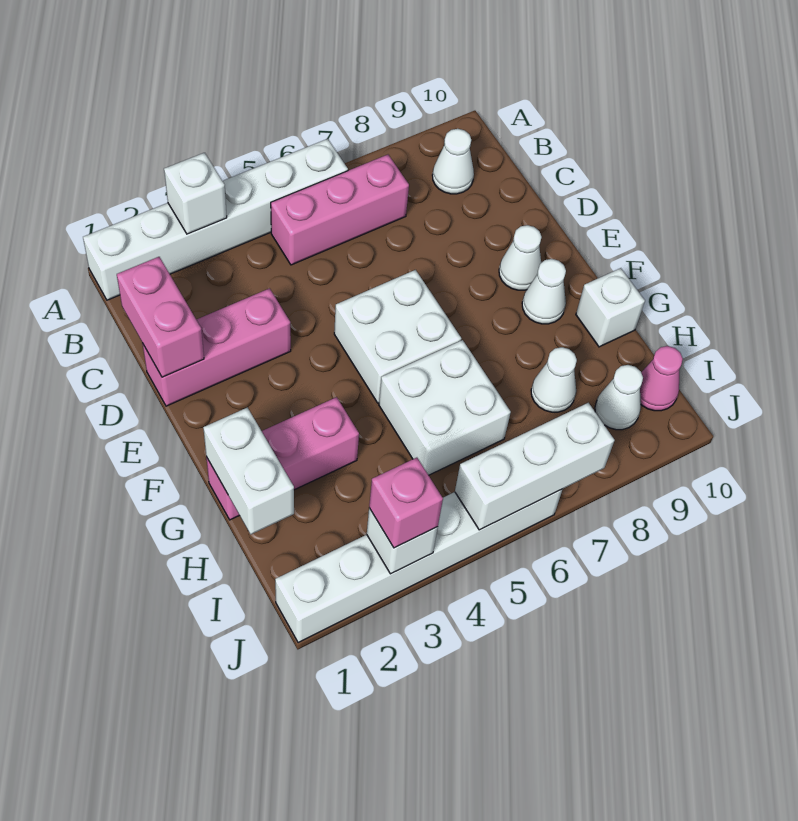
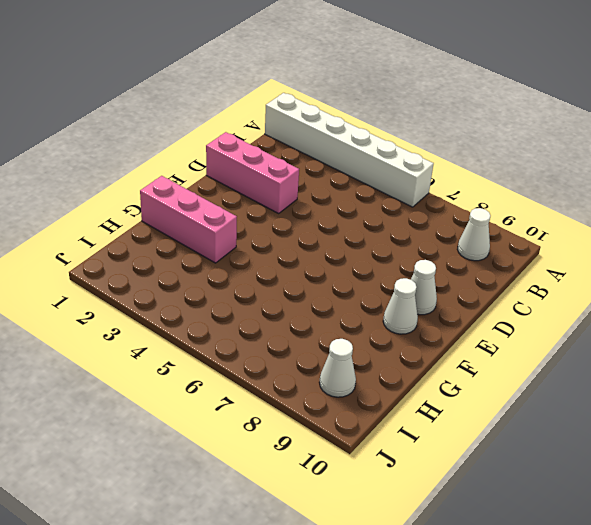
none -> pink brick B5:B7 level 1
none -> white brick E5:F6 level 1
none -> white brick G5:H6 level 1

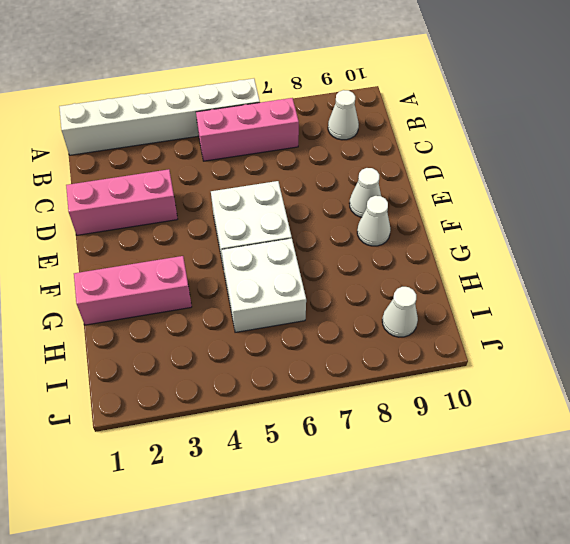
none -> white brick G10 level 1
none -> white cone H8 level 1
none -> pink cone I10 level 1

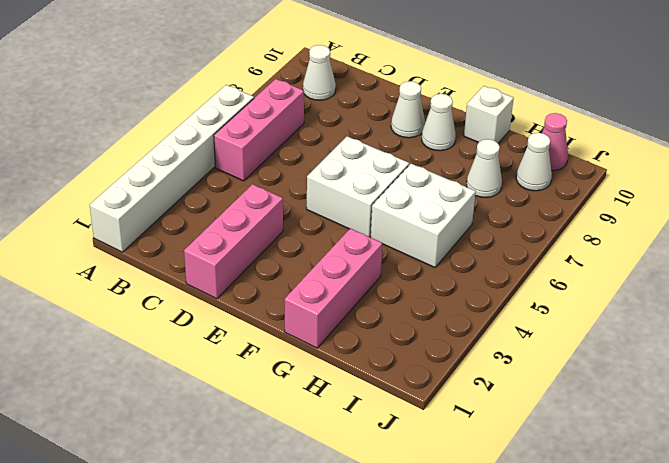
none -> white brick J1:J6 level 1
none -> white brick A3 level 2
none -> pink brick C1:D1 level 2

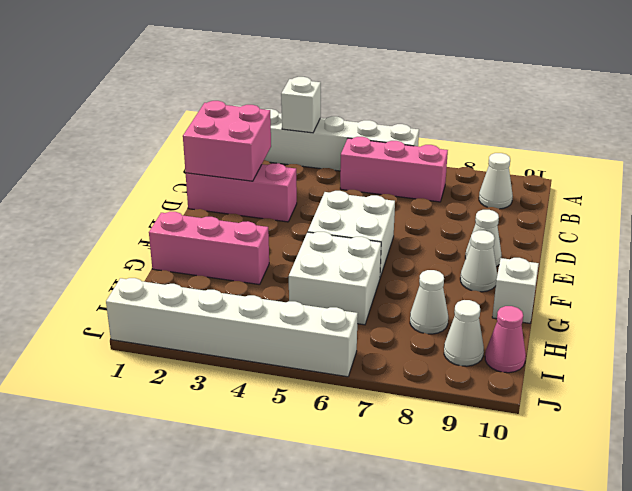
pink brick C1:D2 level 2 -> pink brick C1:D1 level 2
none -> white brick G1:H1 level 2
none -> white brick J3 level 2
none -> white brick J5:J7 level 2

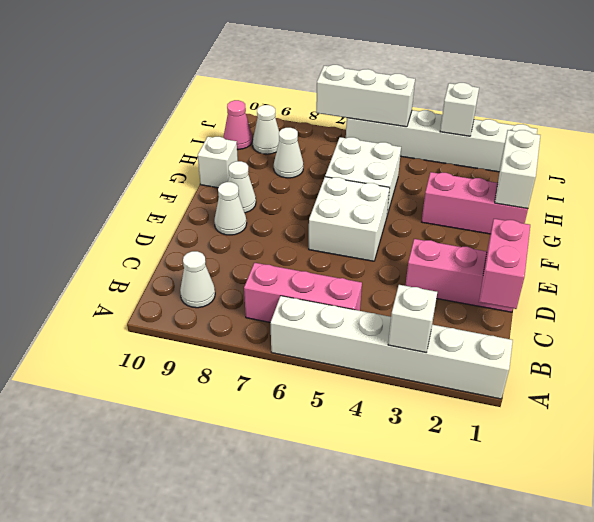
none -> pink brick J3 level 3

